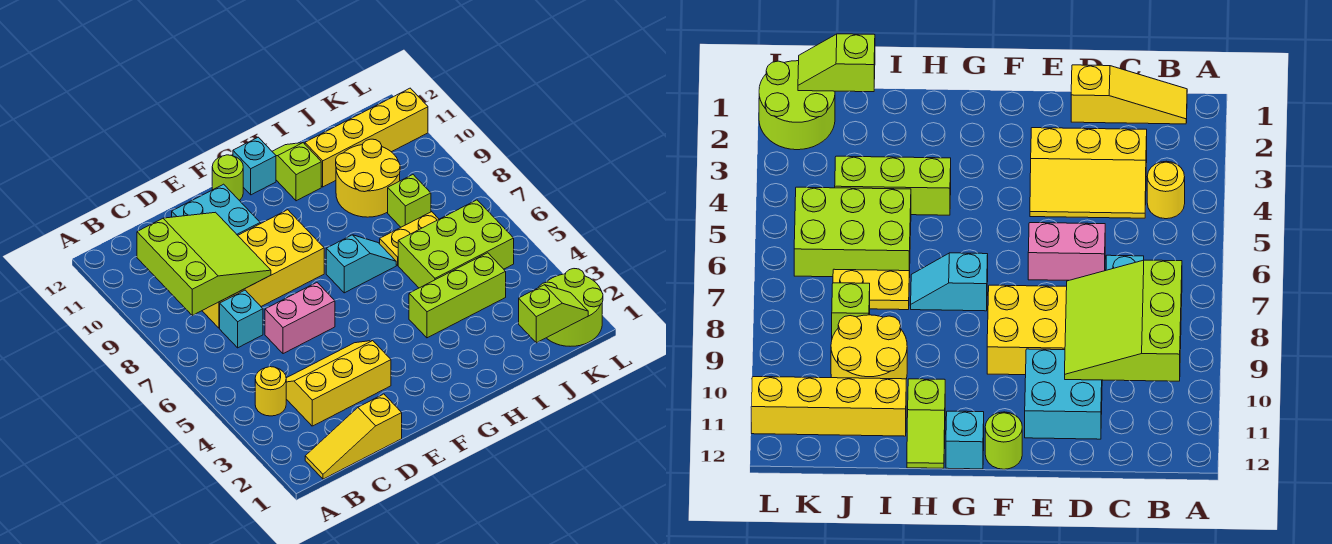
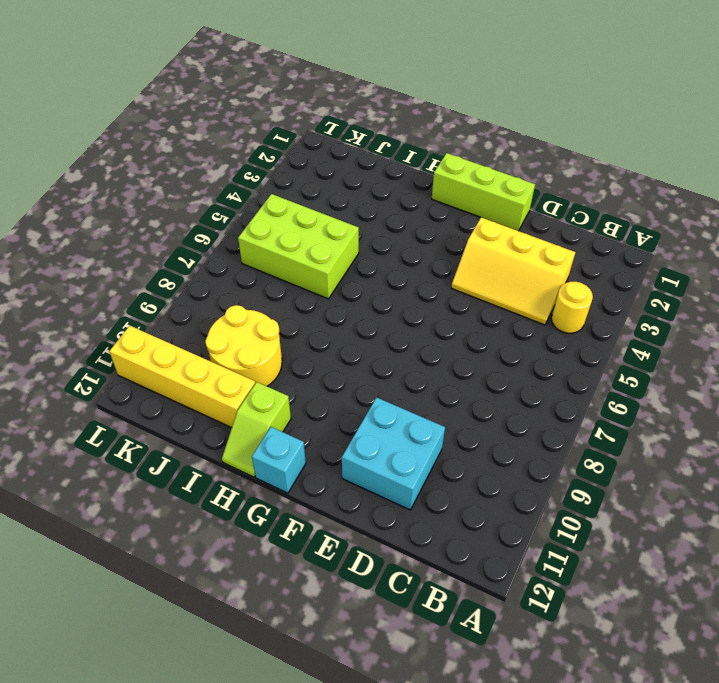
lime brick E1:G1 level 1 -> lime brick H4:J4 level 1
none -> yellow slope B1:D1 level 1 top D
none -> cyan brick C7 level 1
none -> yellow brick C8:F9 level 1

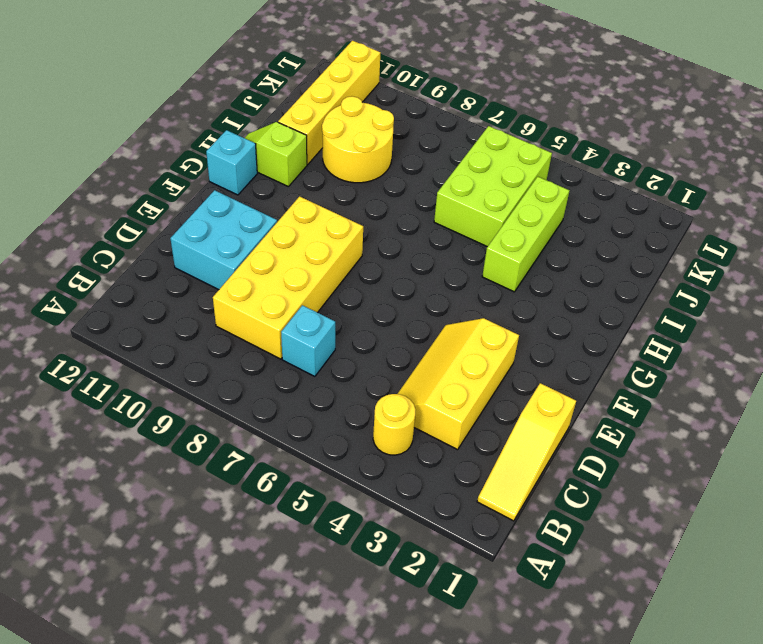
none -> pink brick D6:E6 level 1
none -> lime round brick F12 level 1
none -> cyan slope G7:H7 level 1 top G

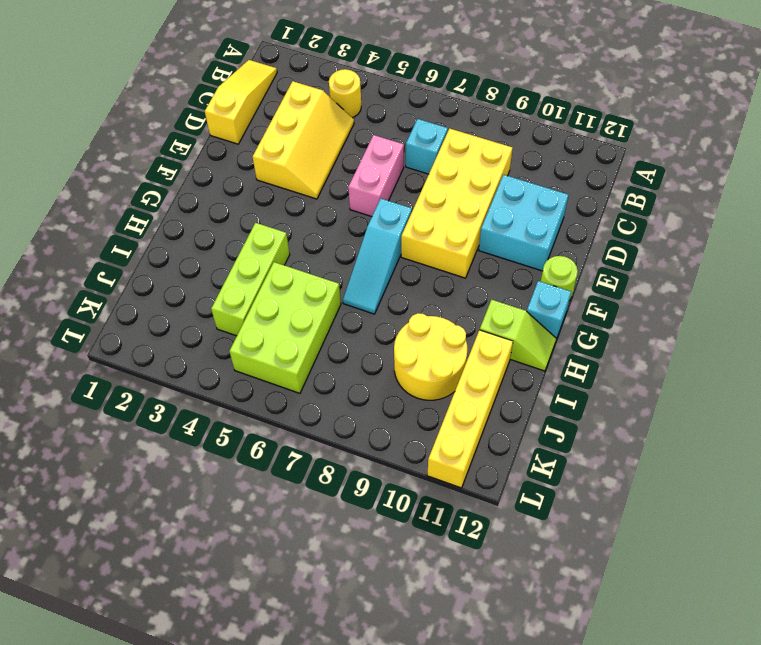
cyan slope F7:H7 level 1 top F -> cyan slope G7:H7 level 1 top G
none -> yellow plate I7:J7 level 1
none -> lime brick J8 level 1
none -> lime round brick K1:L2 level 1

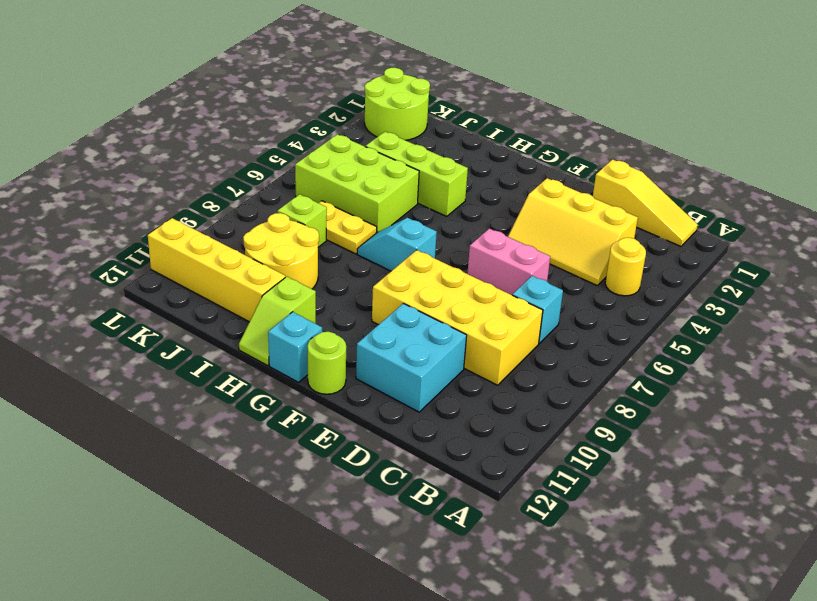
none -> lime slope B8:D10 level 2 top B
none -> lime slope J1:K1 level 2 top J

